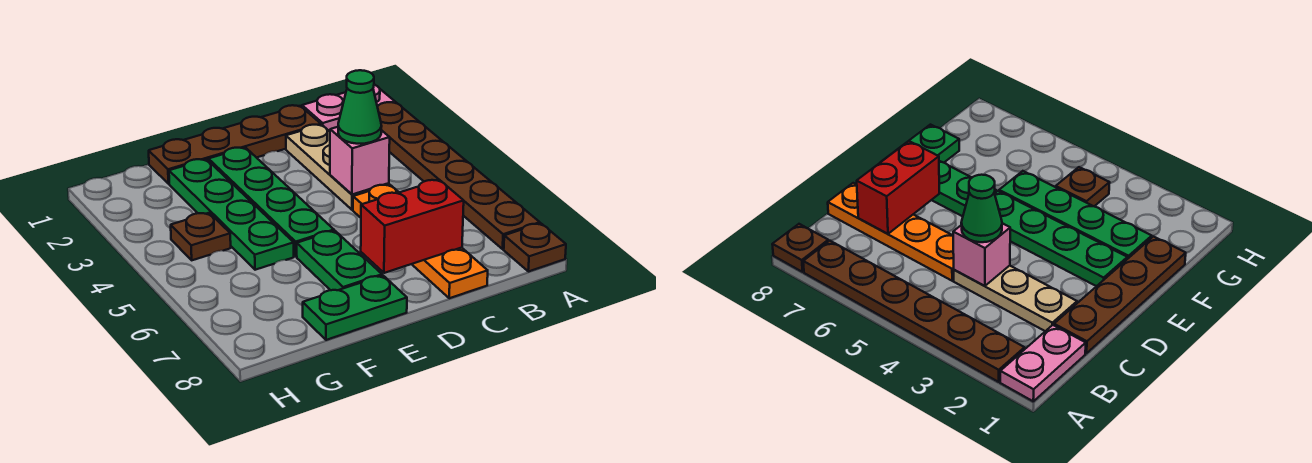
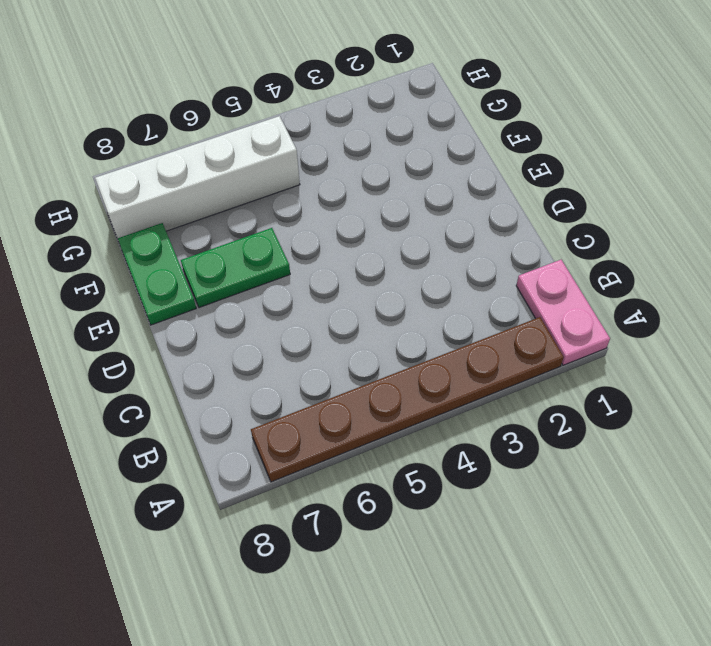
white brick G5:G8 level 1 -> none
none -> brown plate A8 level 1
none -> brown plate C1:F1 level 1
none -> tan plate C2:C4 level 1

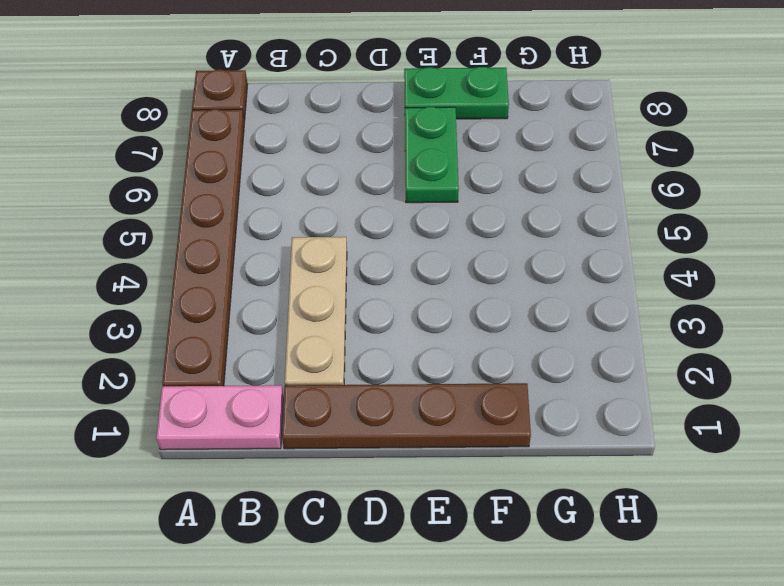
none -> orange plate C5:C8 level 1
none -> green plate E2:E5 level 1
none -> green plate F2:F5 level 1

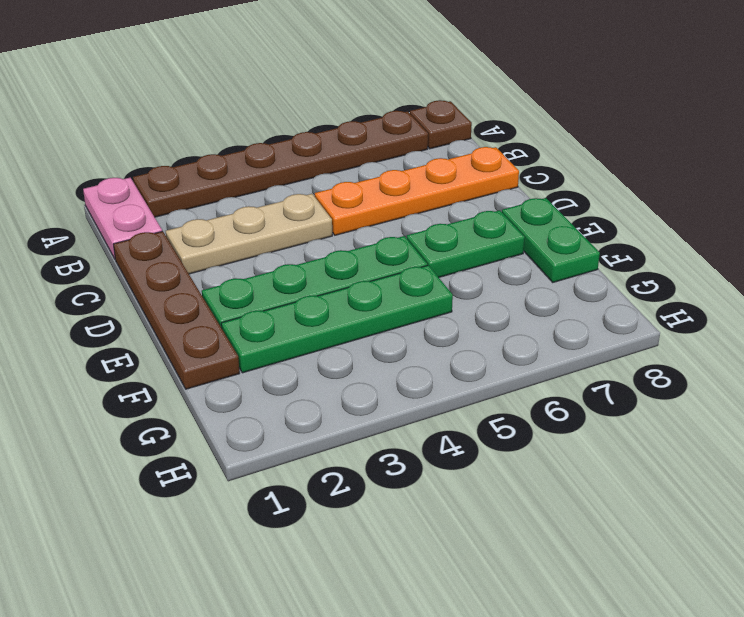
none -> brown plate G4 level 1
none -> pink brick C4 level 2
none -> red brick C7:D7 level 2

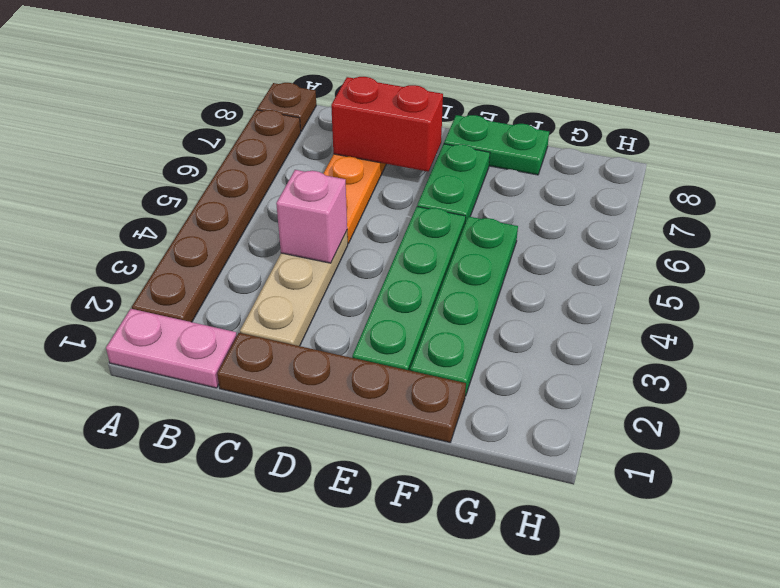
none -> brown plate G4 level 1
none -> green cone C4 level 3

